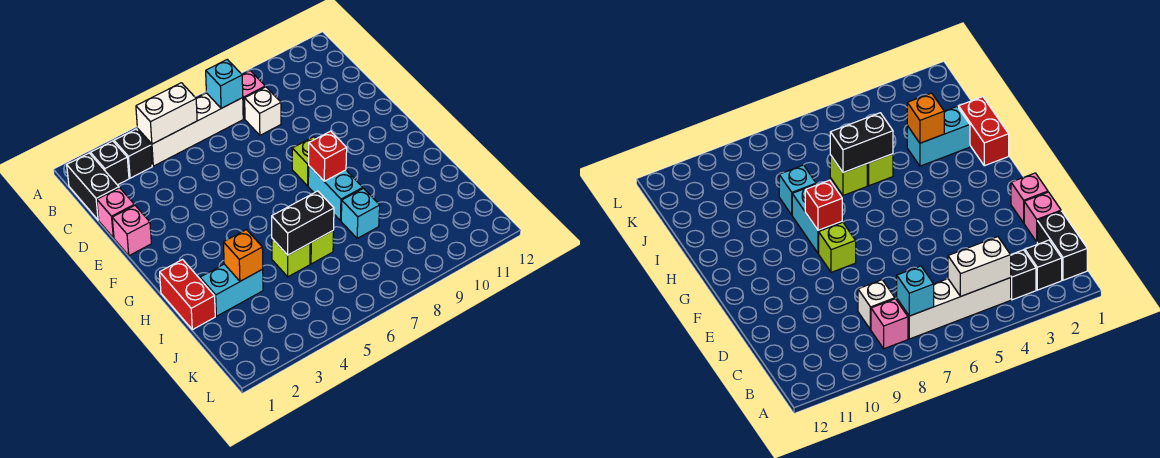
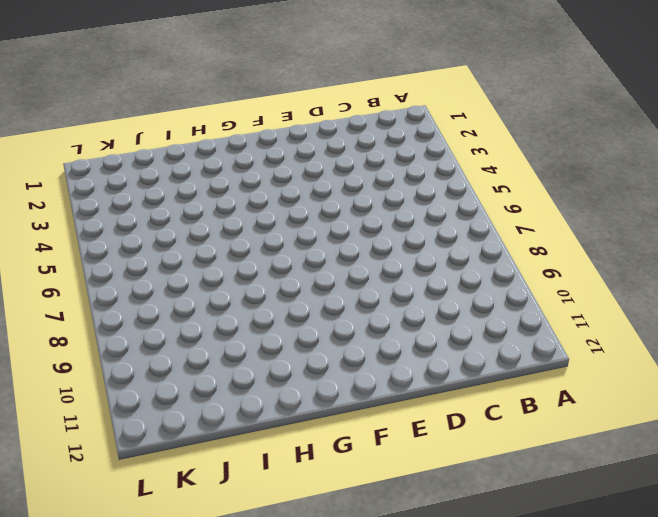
none -> black brick B1:C1 level 1
none -> black brick B2 level 1
none -> black brick B3 level 1

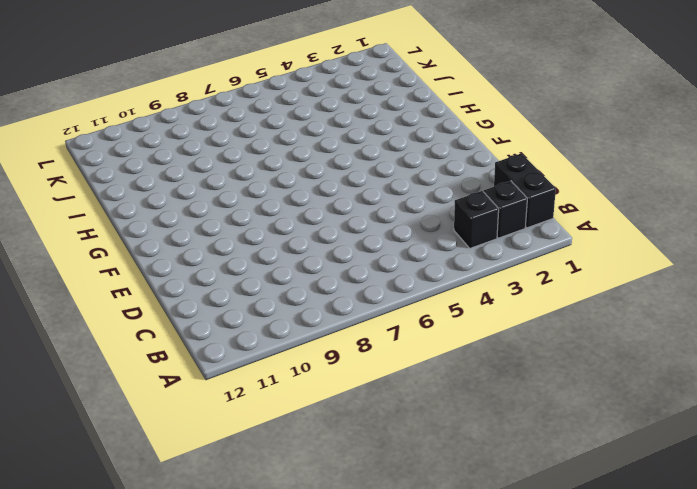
none -> white brick B4:B7 level 1
none -> pink brick B8 level 1
none -> white brick C8 level 1

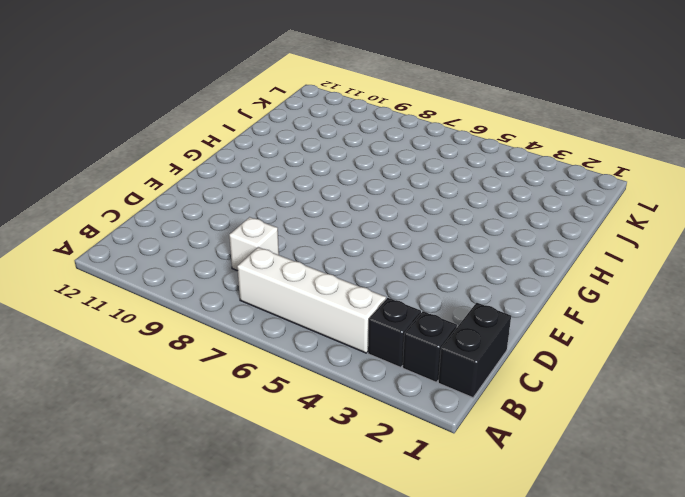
none -> pink brick B8 level 1
none -> pink brick D1 level 1
none -> pink brick E1 level 1

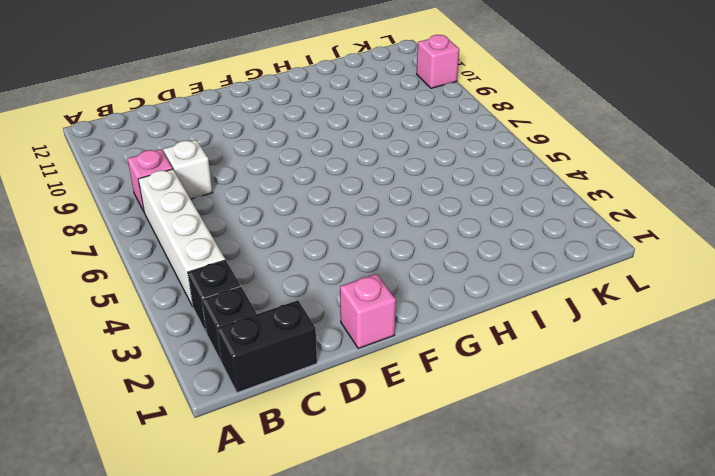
pink brick L10 level 1 -> pink brick D1 level 1
none -> lime brick F8 level 1
none -> cyan brick G8:H8 level 1
none -> red brick H1:I1 level 1

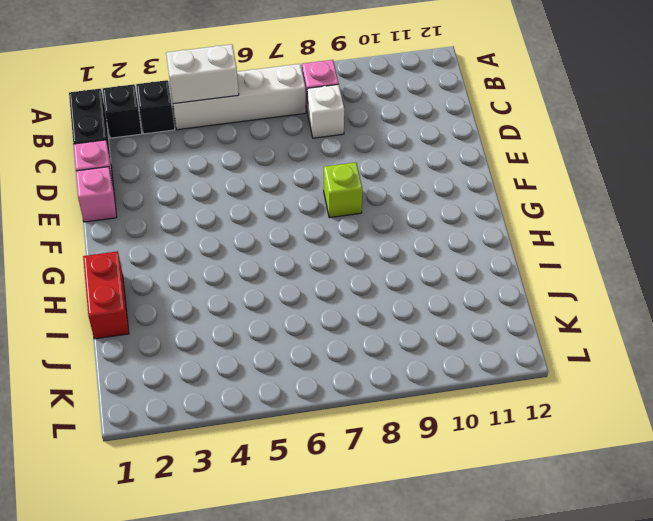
none -> cyan brick G8:H8 level 1
none -> cyan brick I2:I3 level 1
none -> lime brick I5 level 1

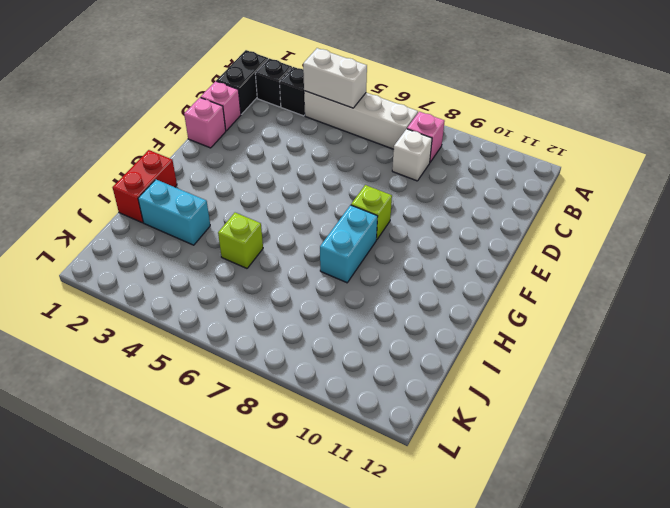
none -> lime brick I6 level 1
none -> cyan brick I8 level 1
none -> cyan brick B7 level 2

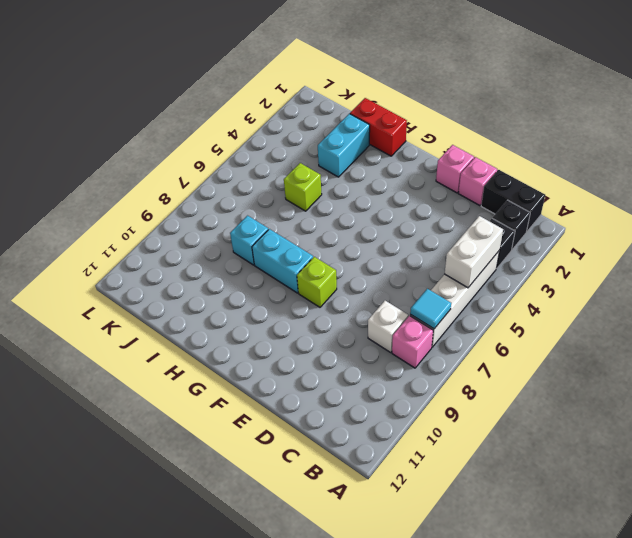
cyan tile B7 level 2 -> cyan brick B7 level 2
none -> lime brick I6 level 1
none -> red brick G8 level 2
none -> orange brick I3 level 2

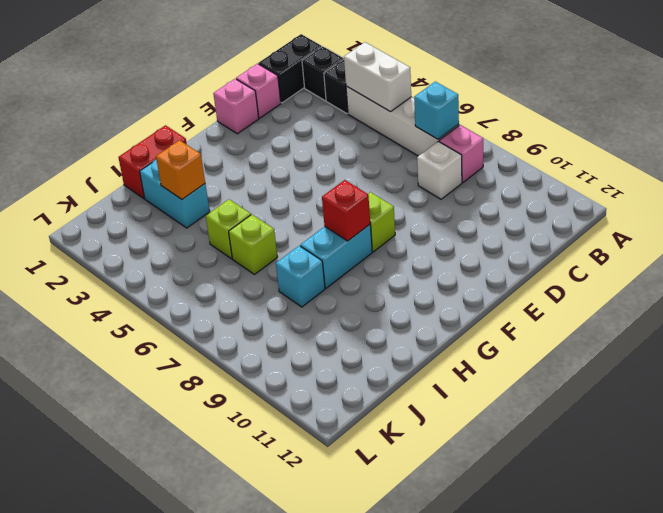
none -> black brick I5:I6 level 2

